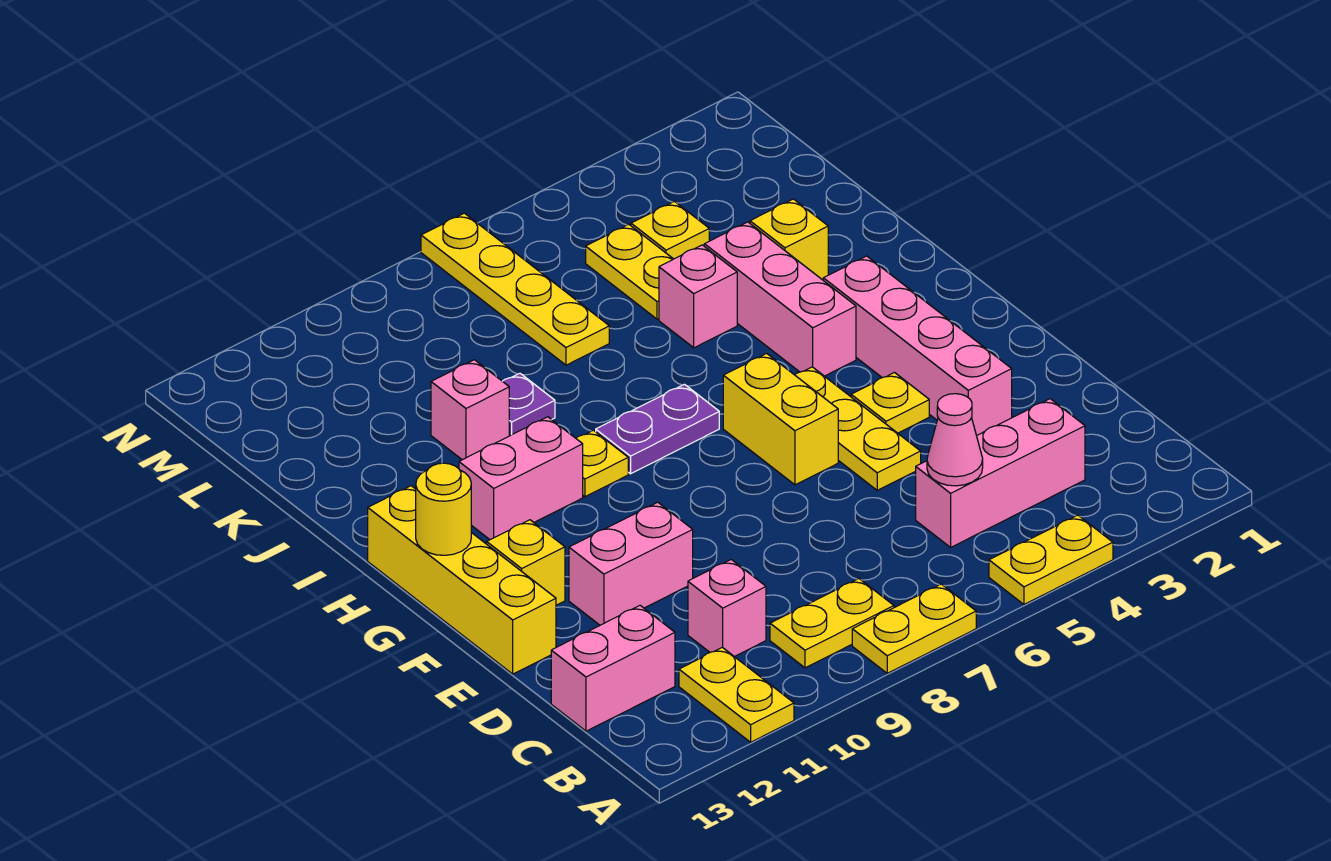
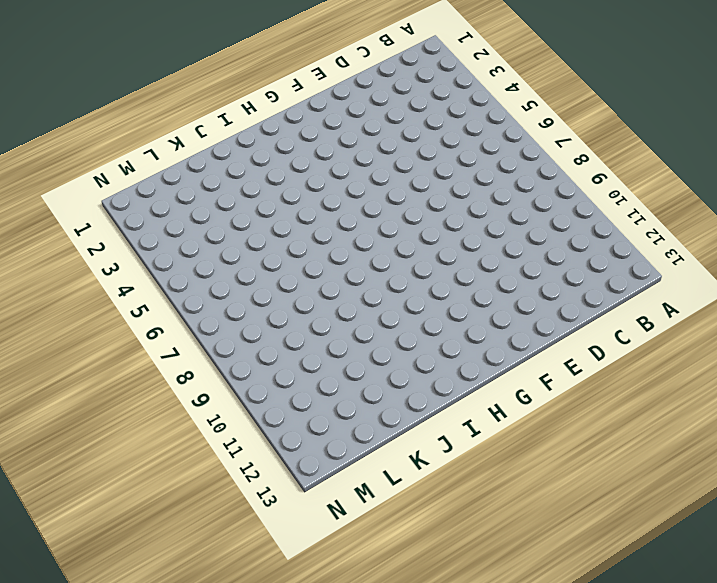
none -> yellow plate A4:A5 level 1
none -> yellow plate A7:A8 level 1
none -> yellow plate A11:B11 level 1

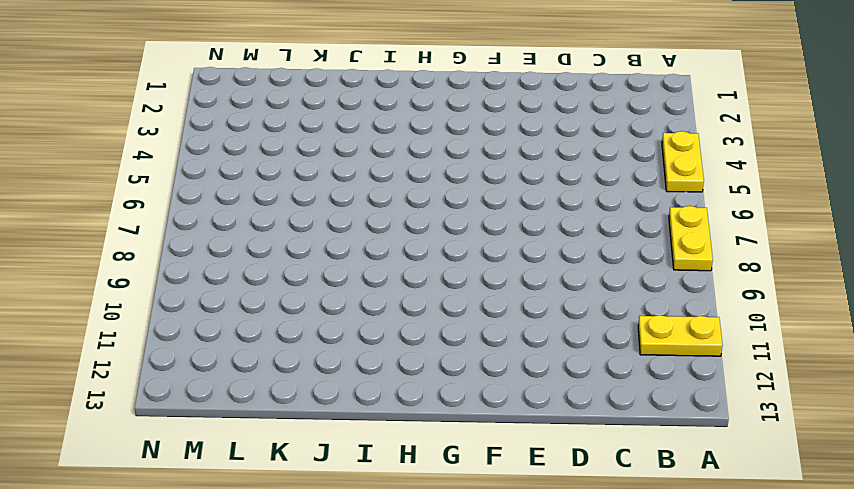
none -> yellow plate B8:B9 level 1
none -> pink brick C3:C5 level 1
none -> pink brick C10 level 1

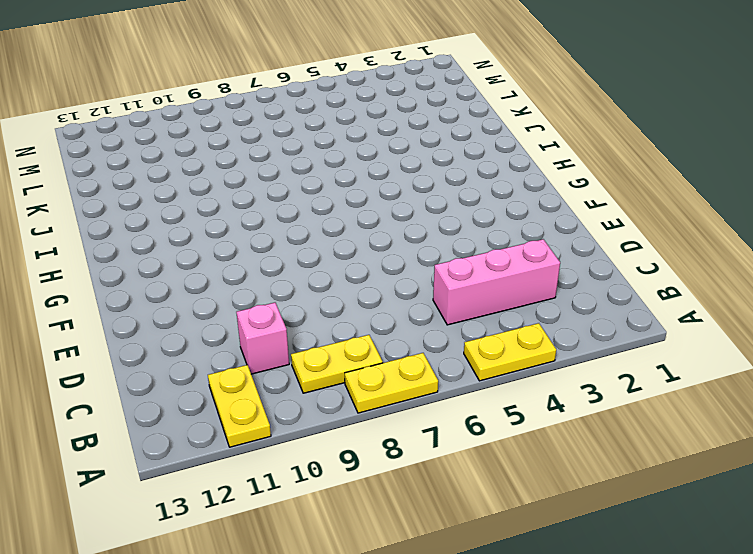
none -> pink brick C12:C13 level 1
none -> pink brick E3:H3 level 1
none -> yellow plate E5:G5 level 1

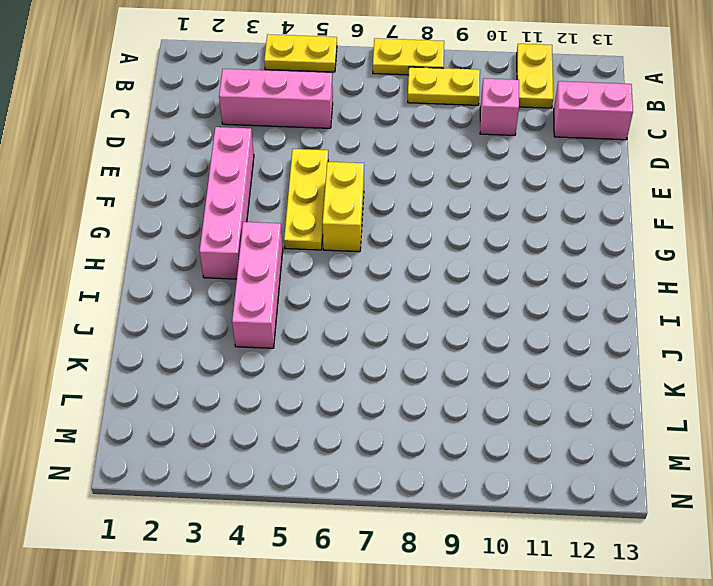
none -> pink brick E10:E11 level 1
none -> yellow brick E13:H13 level 1
none -> yellow plate F4 level 1

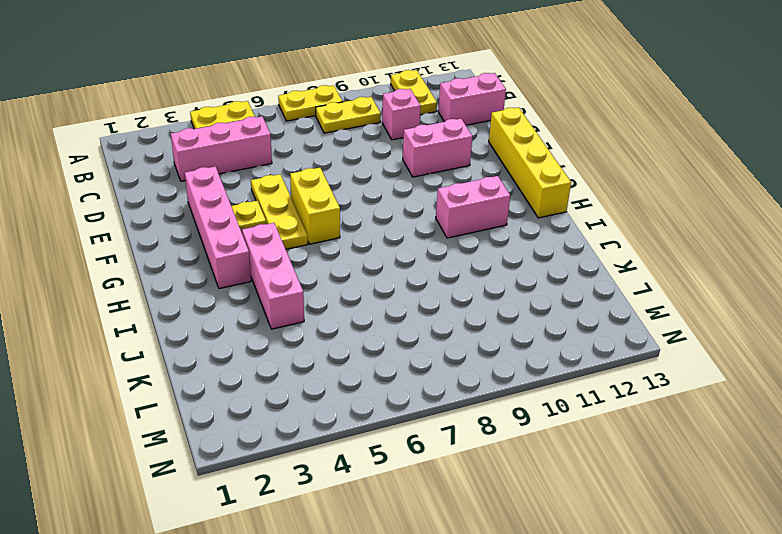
none -> yellow brick F12 level 1
none -> purple plate H7:H8 level 1
none -> yellow plate H9 level 1

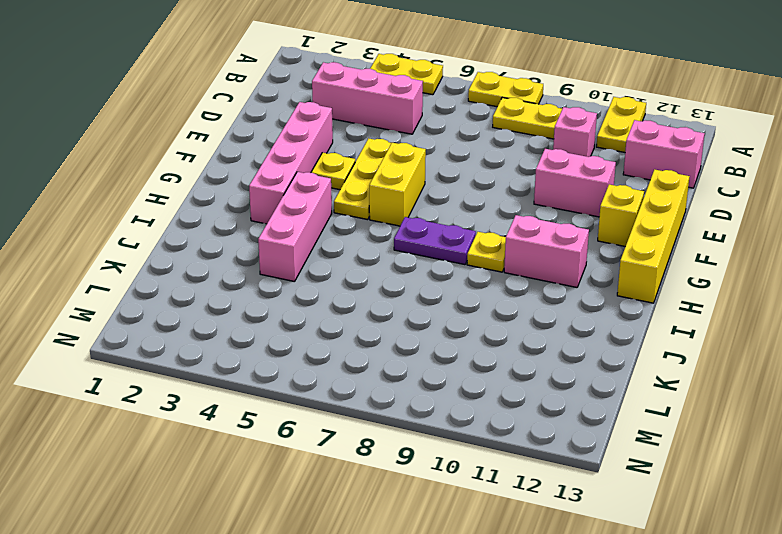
none -> yellow brick J3 level 1
none -> pink brick J5 level 1
none -> purple plate J9 level 1

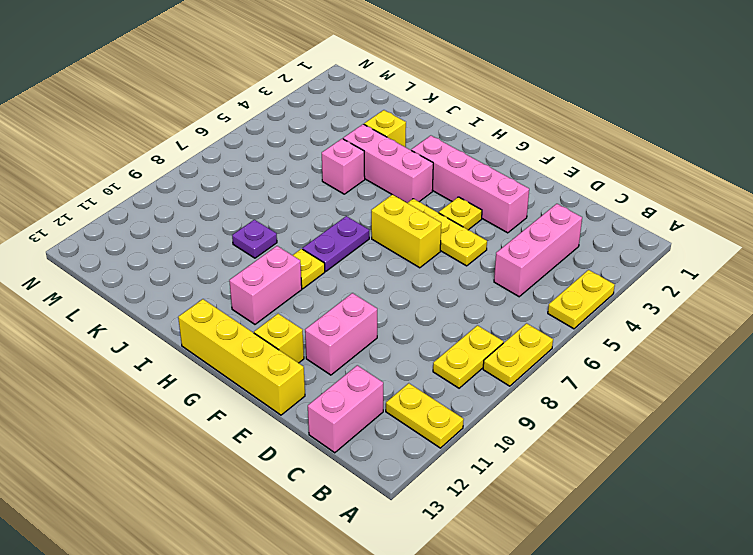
none -> pink brick C10 level 1
none -> pink brick J10 level 1
none -> yellow plate K5:L5 level 1

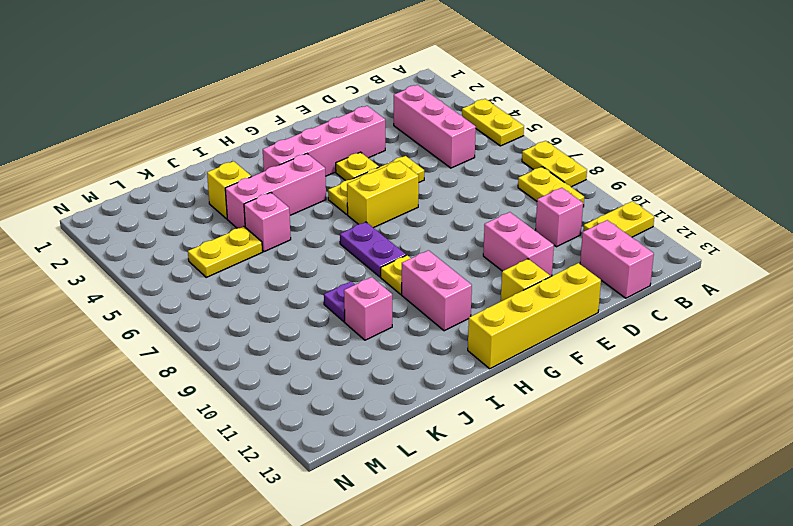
none -> yellow plate K7:N7 level 1
none -> yellow plate L4 level 1
none -> pink cone C5 level 2

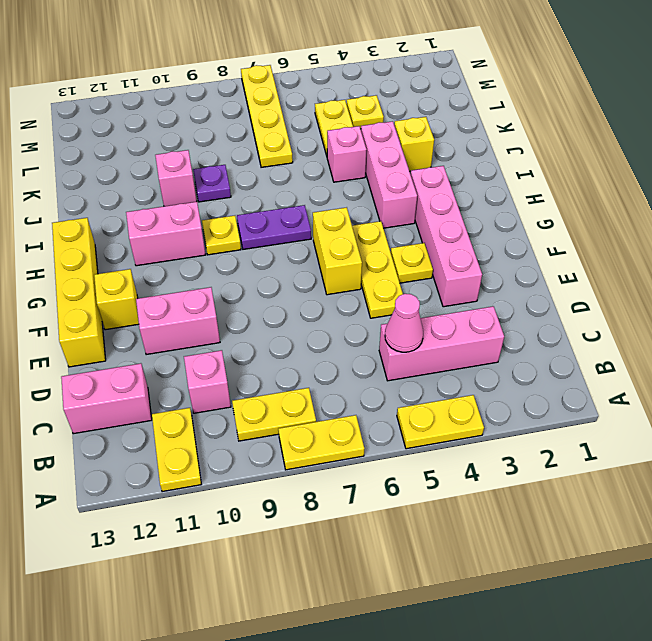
none -> yellow round brick G13 level 2

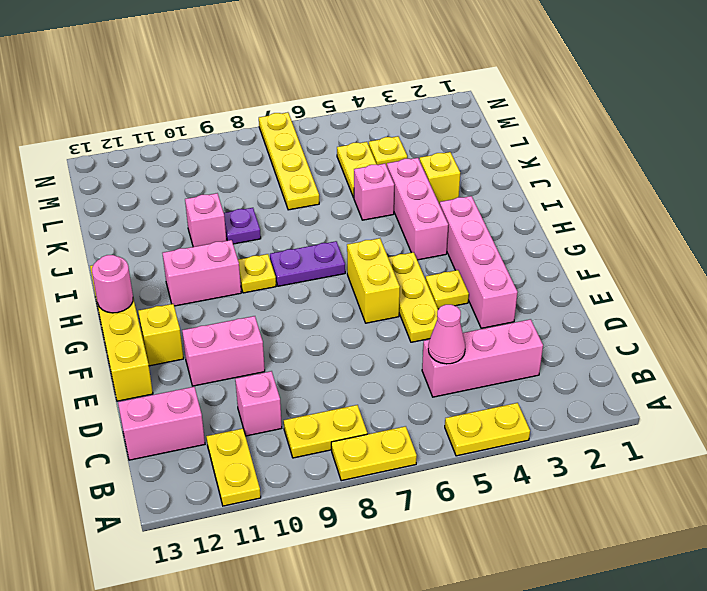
pink round brick G13 level 2 -> yellow round brick G13 level 2

